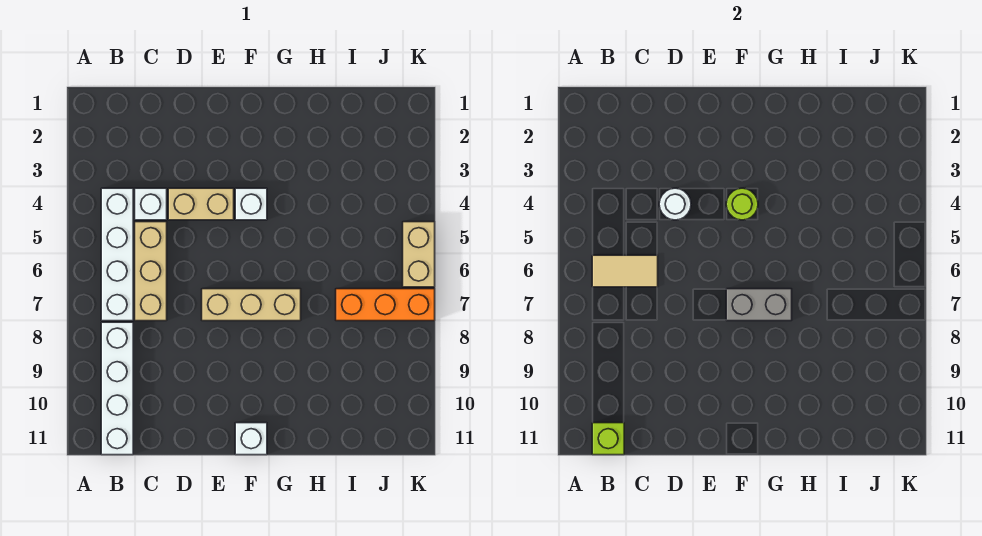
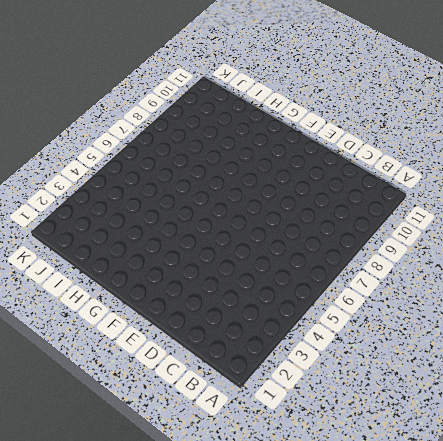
none -> white brick B4:B7 level 1
none -> white brick B8:B11 level 1
none -> white brick C4 level 1

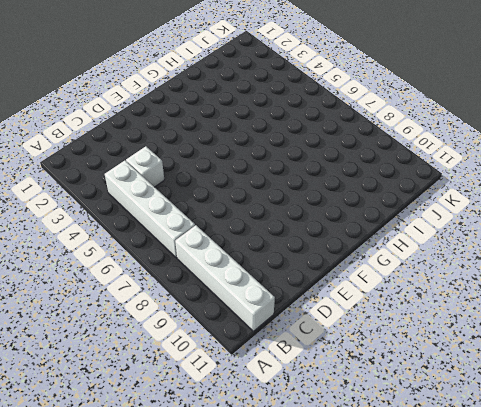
none -> tan brick C5:C7 level 1
none -> tan brick D4:E4 level 1
none -> tan brick E7:G7 level 1

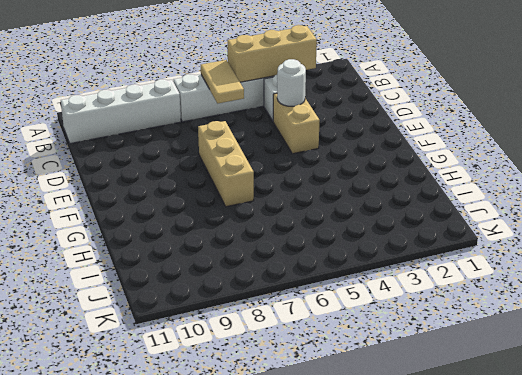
tan brick B3:B5 level 2 -> tan brick C5:C7 level 1
none -> white brick F4 level 1
none -> white brick F11 level 1
none -> orange brick I7:K7 level 1

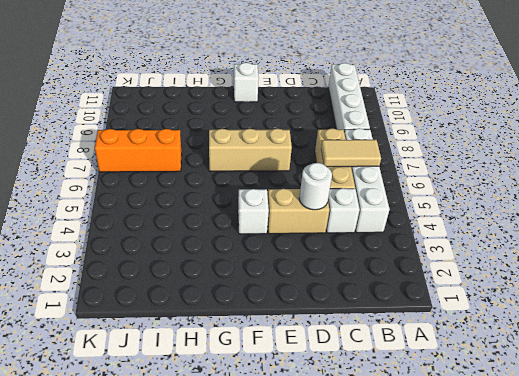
none -> tan brick K5:K6 level 1
none -> lime brick B11 level 2
none -> lime round brick F4 level 2

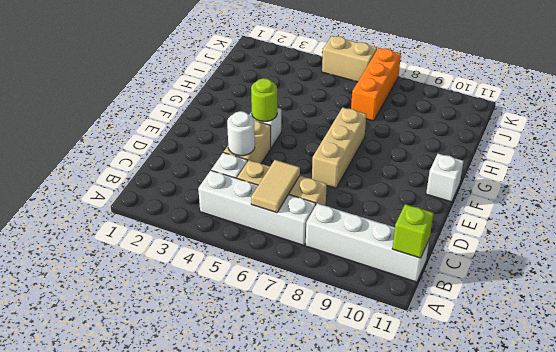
none -> grey brick F7:G7 level 2

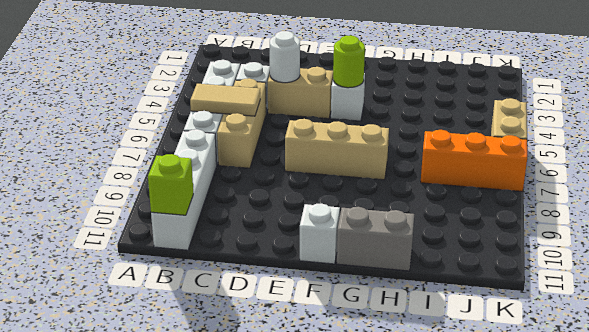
grey brick G11:H11 level 1 -> grey brick F7:G7 level 2

